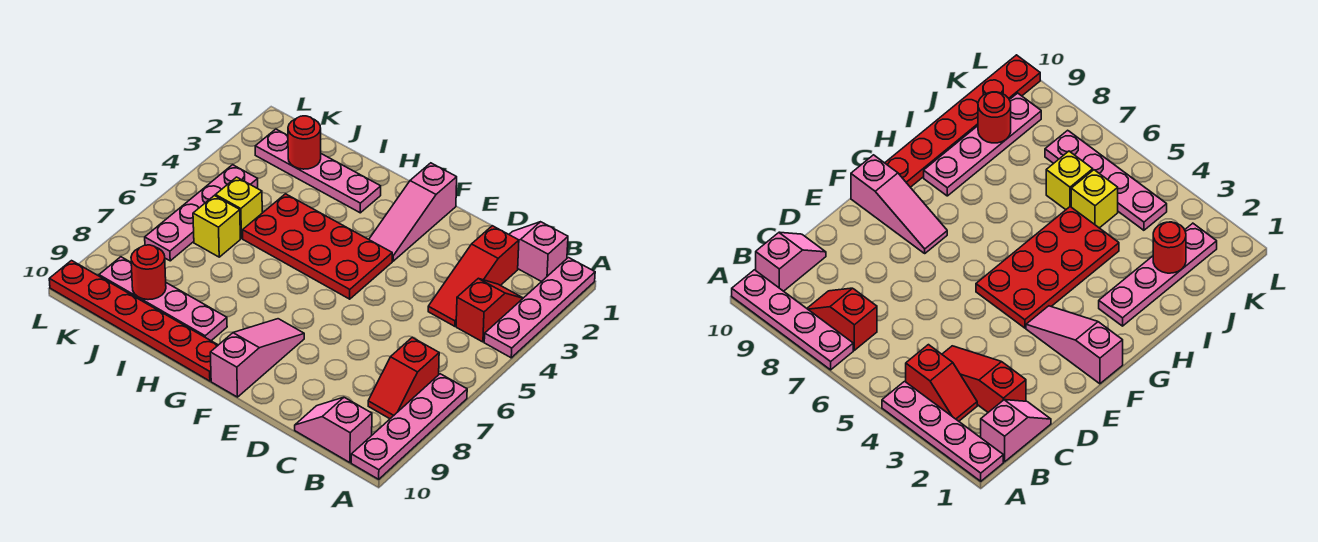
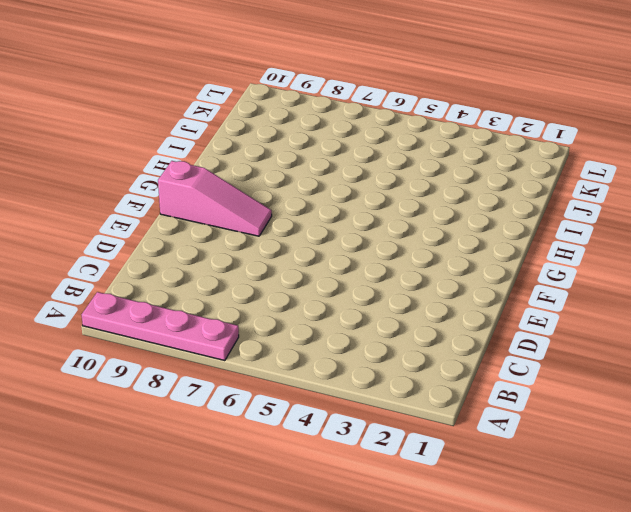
none -> pink plate A1:A4 level 1
none -> pink slope B1:C1 level 1 top B
none -> red slope B3:B4 level 1 top 4

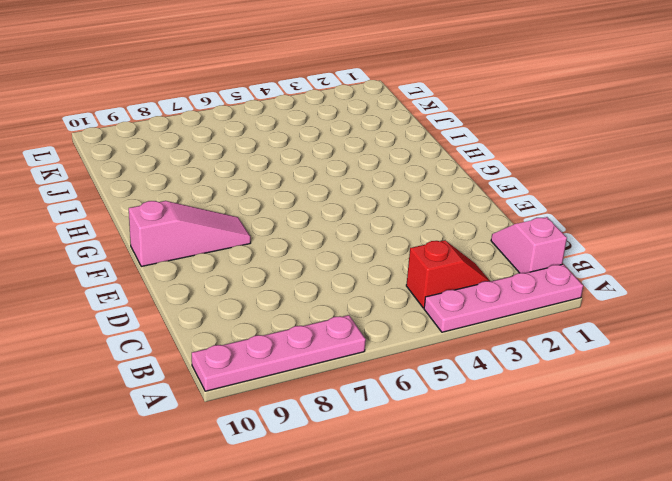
none -> red slope B7:B8 level 1 top 7
none -> pink slope B10:C10 level 1 top B
none -> red slope C2:C4 level 1 top 2

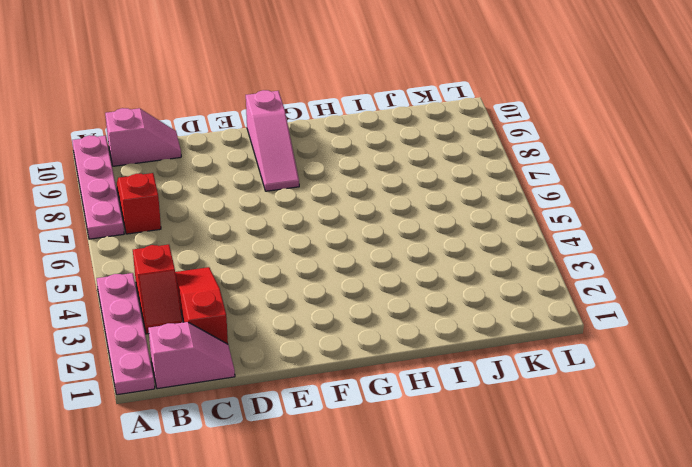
none -> pink slope F1:F3 level 1 top 1
none -> red plate F4:I5 level 1
none -> red plate G10:L10 level 1

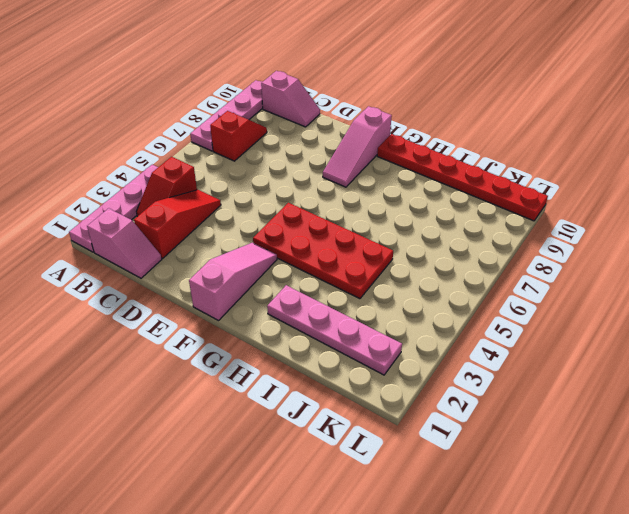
none -> pink plate H9:K9 level 1
none -> yellow brick J5 level 1
none -> yellow brick J6 level 1

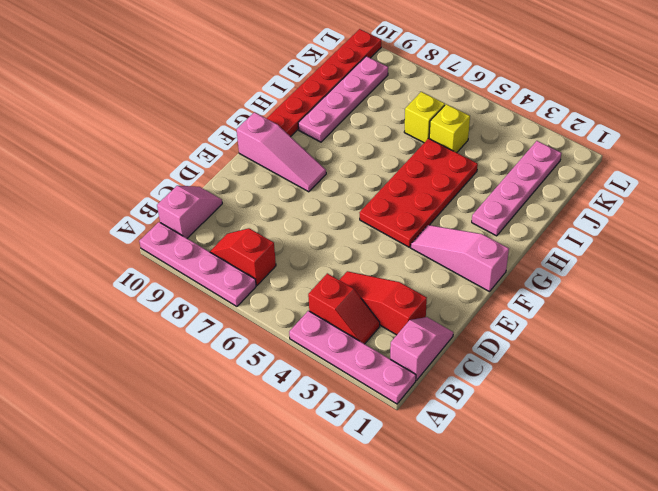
none -> pink plate K4:K7 level 1
none -> red round brick J2 level 2
none -> red round brick J9 level 2

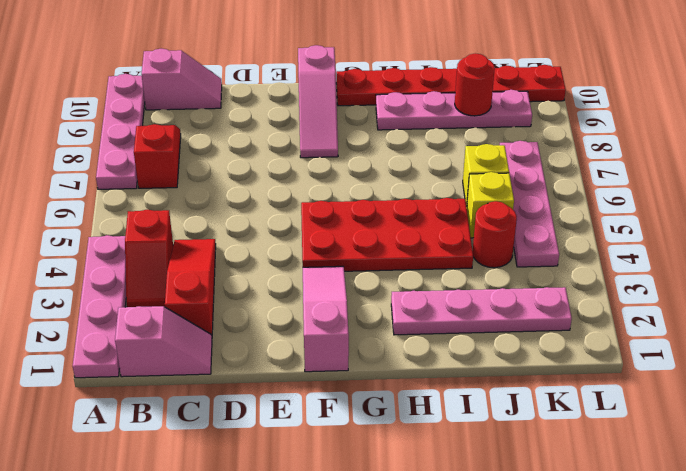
red round brick J4 level 1 -> red round brick J2 level 2

